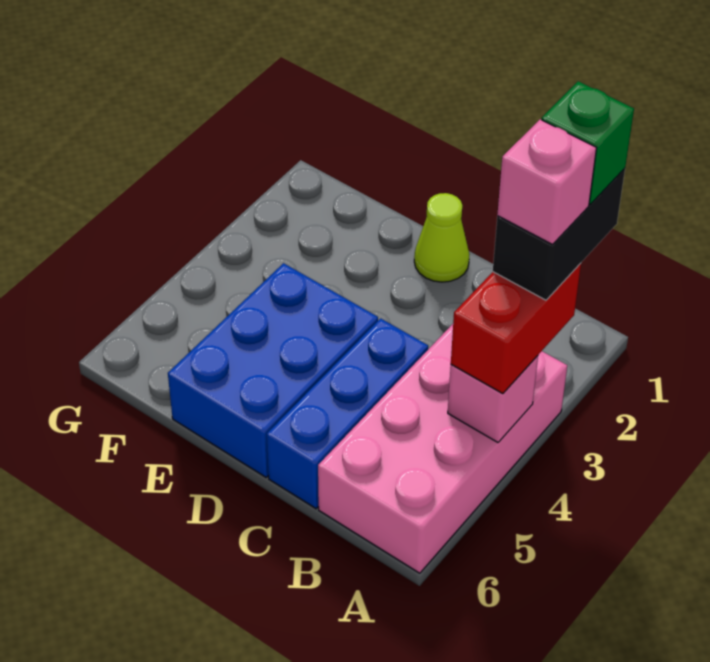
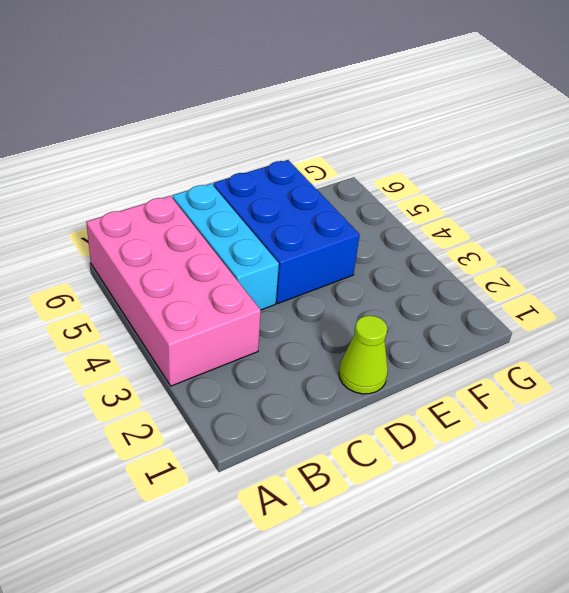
cyan brick C4:C6 level 1 -> blue brick C4:C6 level 1
none -> pink brick A4 level 2
none -> red brick A3:A4 level 3

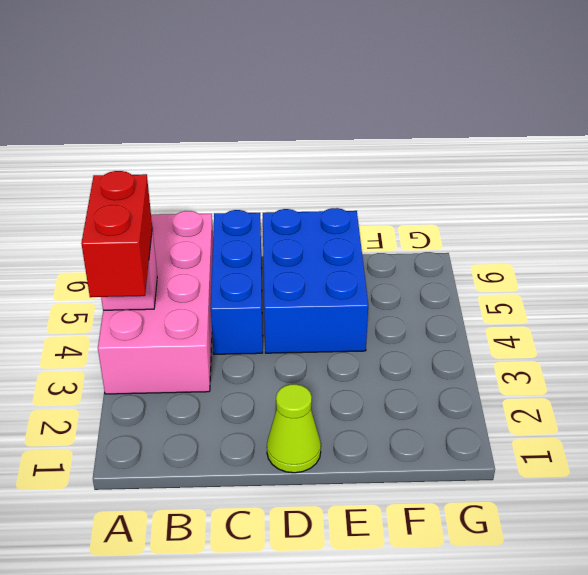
none -> black brick A2:A3 level 4
none -> green brick A2 level 5

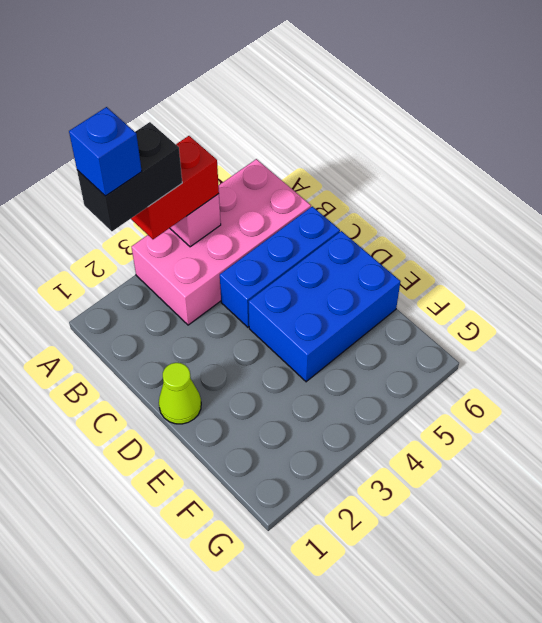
blue brick A2 level 5 -> green brick A2 level 5
none -> pink brick A3 level 5

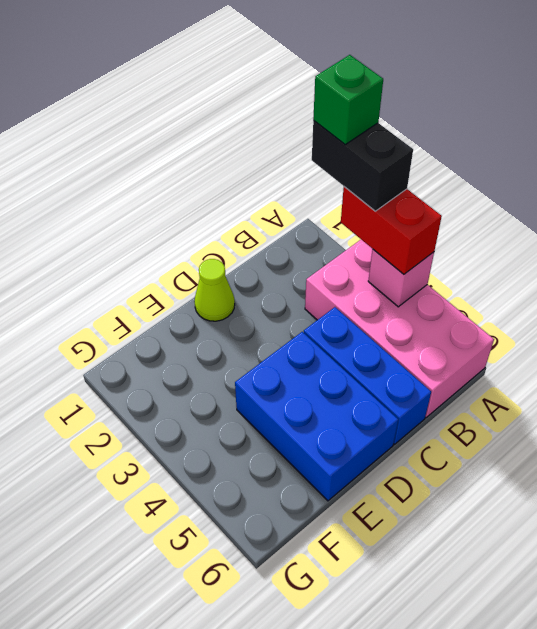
none -> pink brick A3 level 5

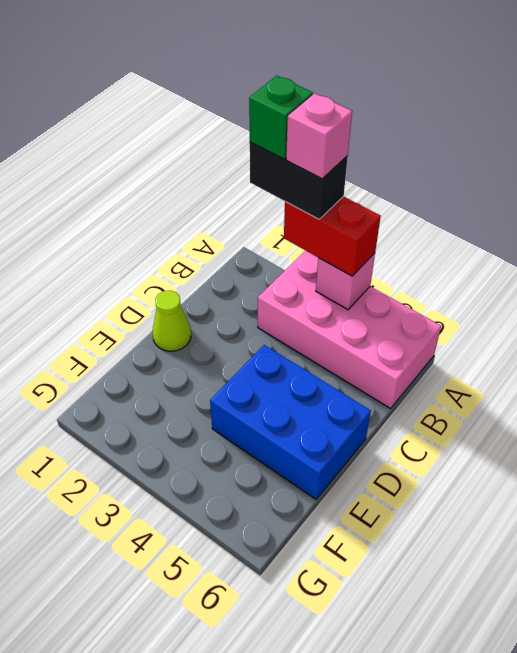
none -> blue brick C4:C6 level 1

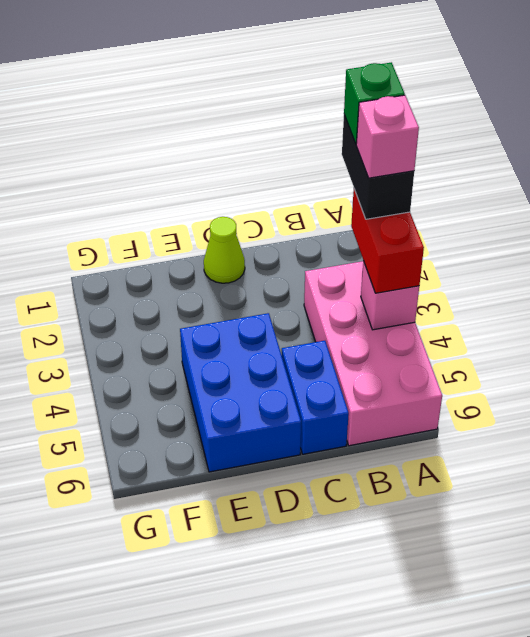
blue brick C5:C6 level 1 -> blue brick C4:C6 level 1

